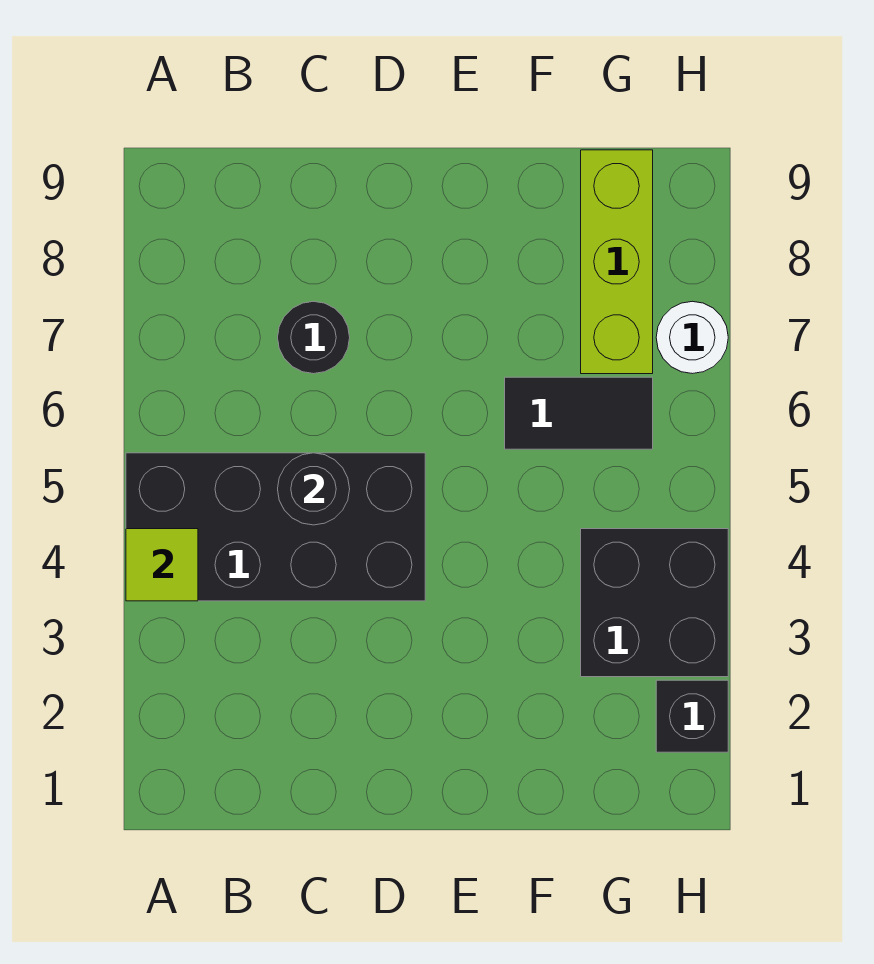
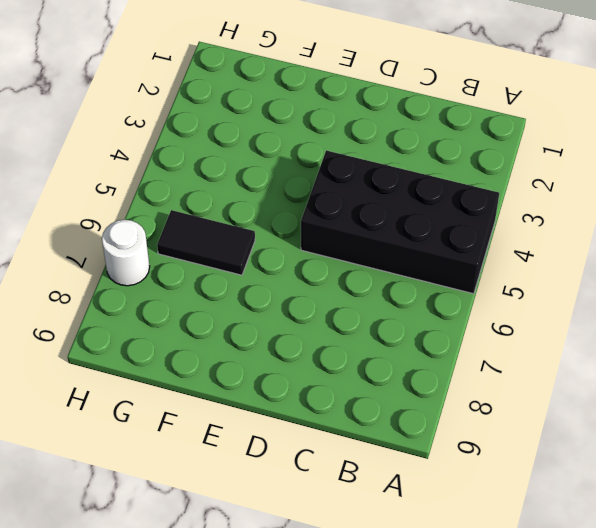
none -> black round brick C7 level 1
none -> black brick G3:H4 level 1

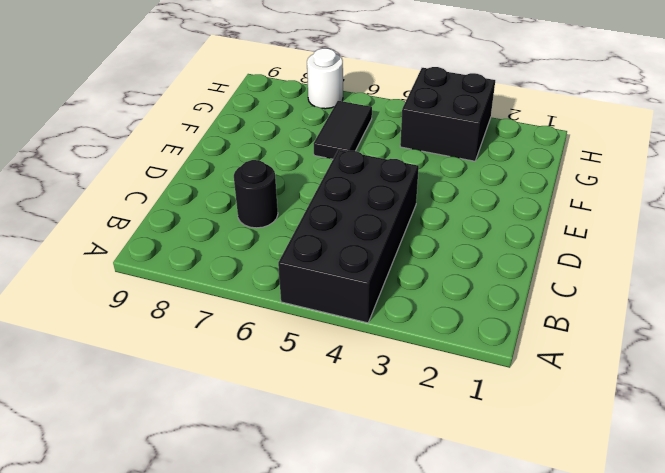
none -> lime brick G7:G9 level 1
none -> black brick H2 level 1

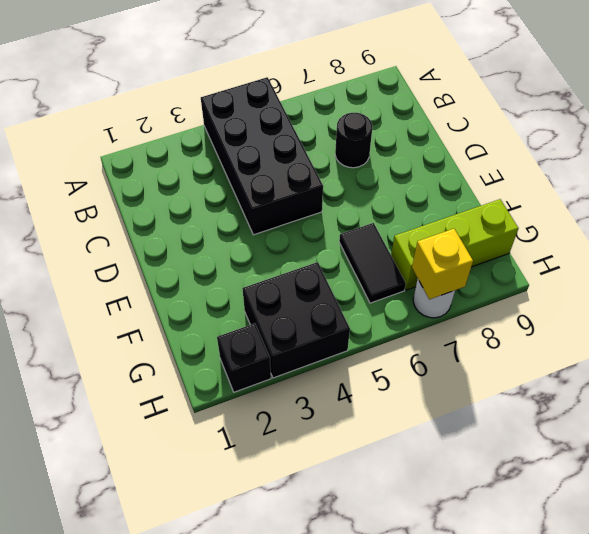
yellow brick H7 level 2 -> none
none -> lime tile A4 level 2
none -> black round brick C5 level 2

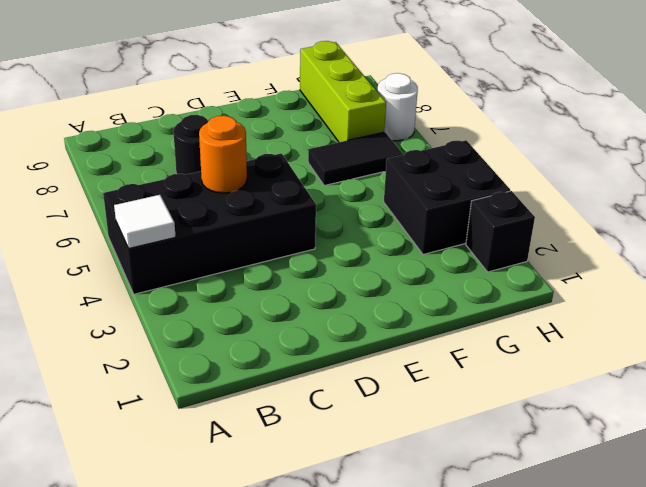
white tile A4 level 2 -> lime tile A4 level 2
orange round brick C5 level 2 -> black round brick C5 level 2

